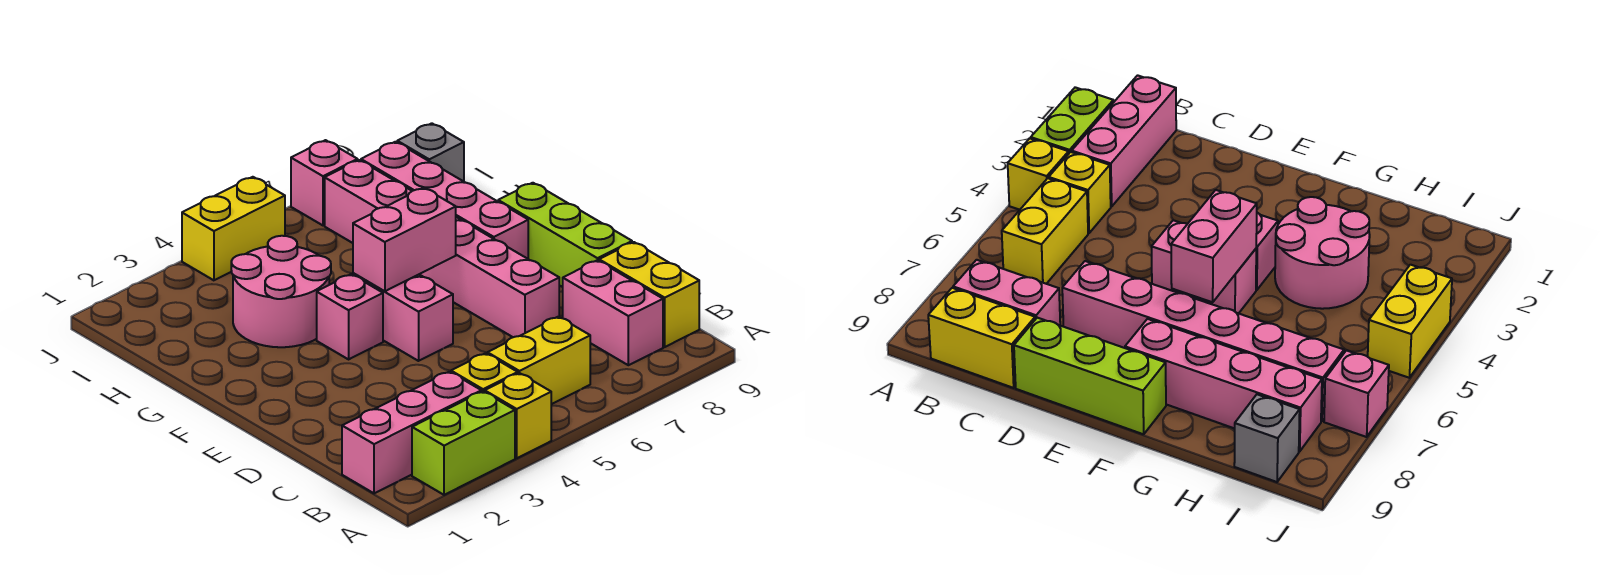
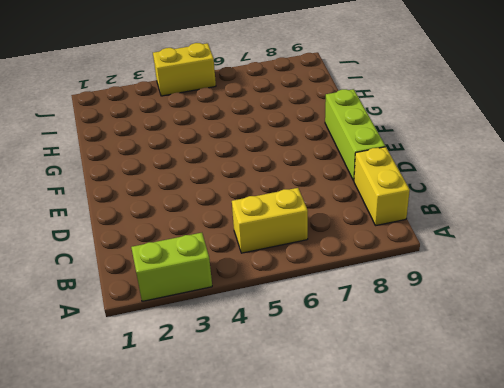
none -> yellow brick A4 level 1
none -> pink brick B1:B3 level 1
none -> yellow brick B4 level 1

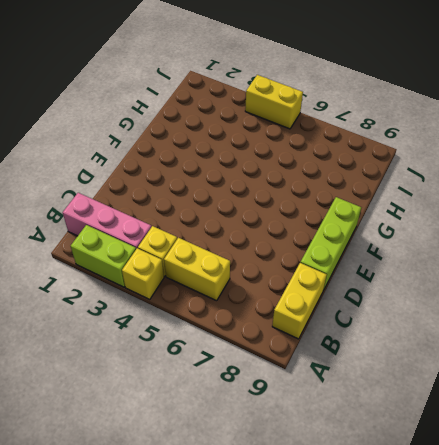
none -> pink brick B8:C8 level 1
none -> pink brick D7:I7 level 1
none -> pink brick E5:F5 level 1

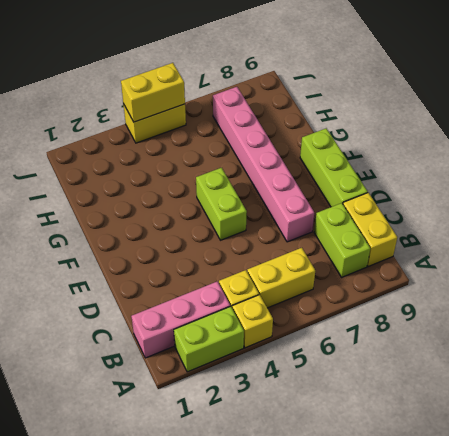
lime brick B8:C8 level 1 -> pink brick B8:C8 level 1
lime brick E5:F5 level 1 -> pink brick E5:F5 level 1
yellow brick J4:J5 level 2 -> none
none -> pink brick F4 level 1
none -> pink brick F8:I8 level 1
none -> pink round brick G3:H4 level 1

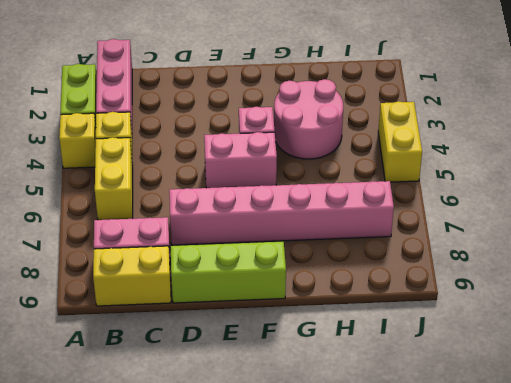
none -> pink brick F8:I8 level 1
none -> grey brick I9 level 1
none -> pink brick J7 level 1

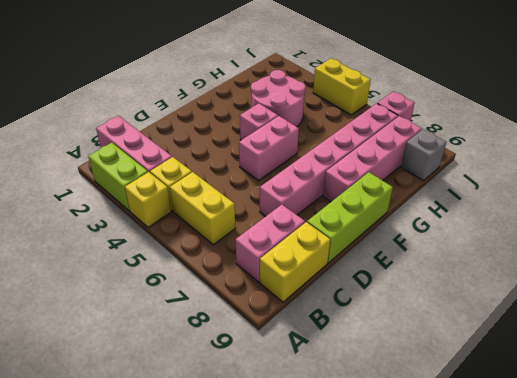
none -> pink brick F5:F6 level 2

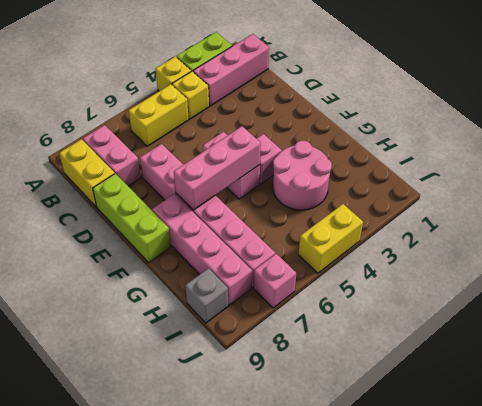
pink brick F5:F7 level 2 -> pink brick F5:F6 level 2

